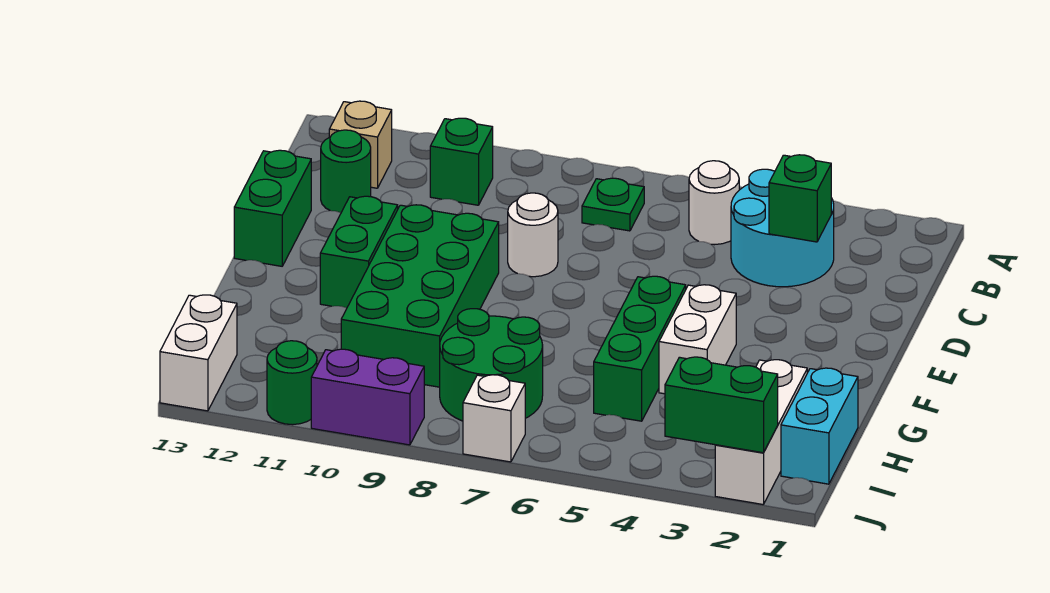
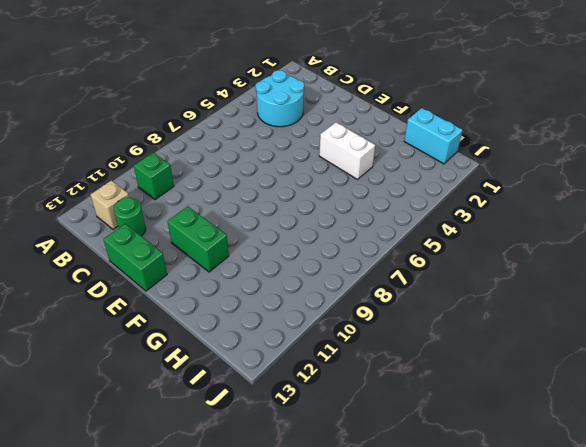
none -> white round brick B5 level 1
none -> green plate B7 level 1
none -> white round brick D8 level 1

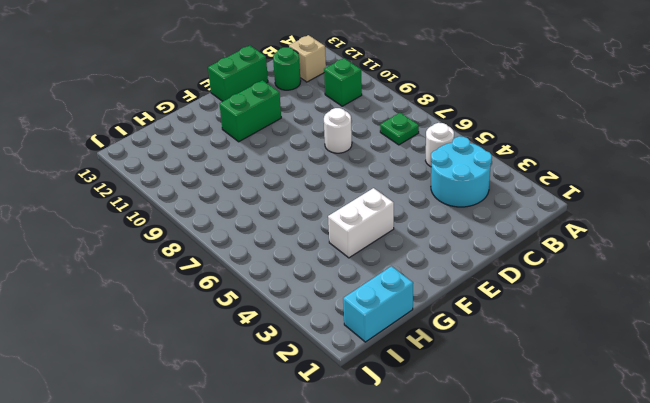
none -> green brick E9:H10 level 1
none -> green brick F5:H5 level 1
none -> white brick H2:J2 level 1

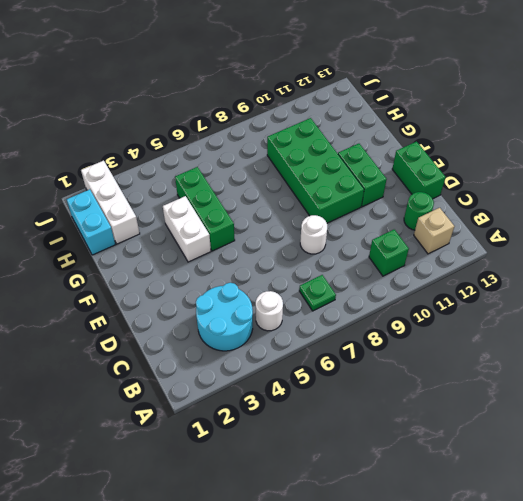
none -> green round brick H7:I8 level 1
none -> white brick I13:J13 level 1
none -> white brick J7 level 1

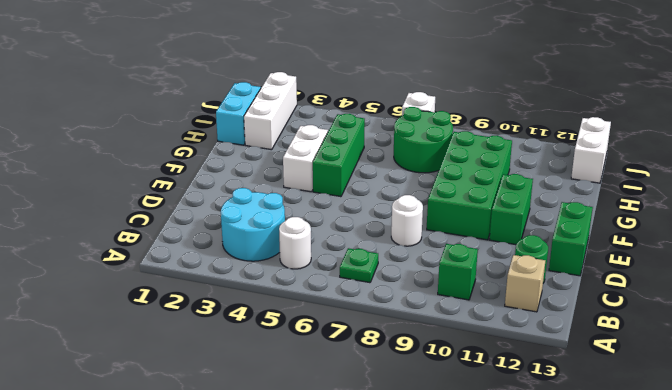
none -> purple brick J9:J10 level 1
none -> green round brick J11 level 1
none -> green brick C3 level 2

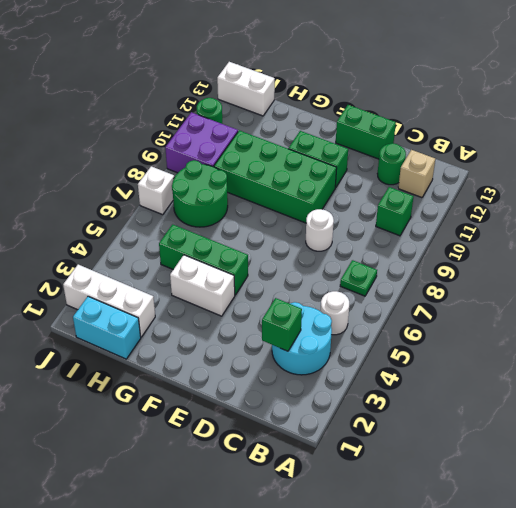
purple brick I9:J10 level 1 -> purple brick J9:J10 level 1
none -> green brick J2:J3 level 2

